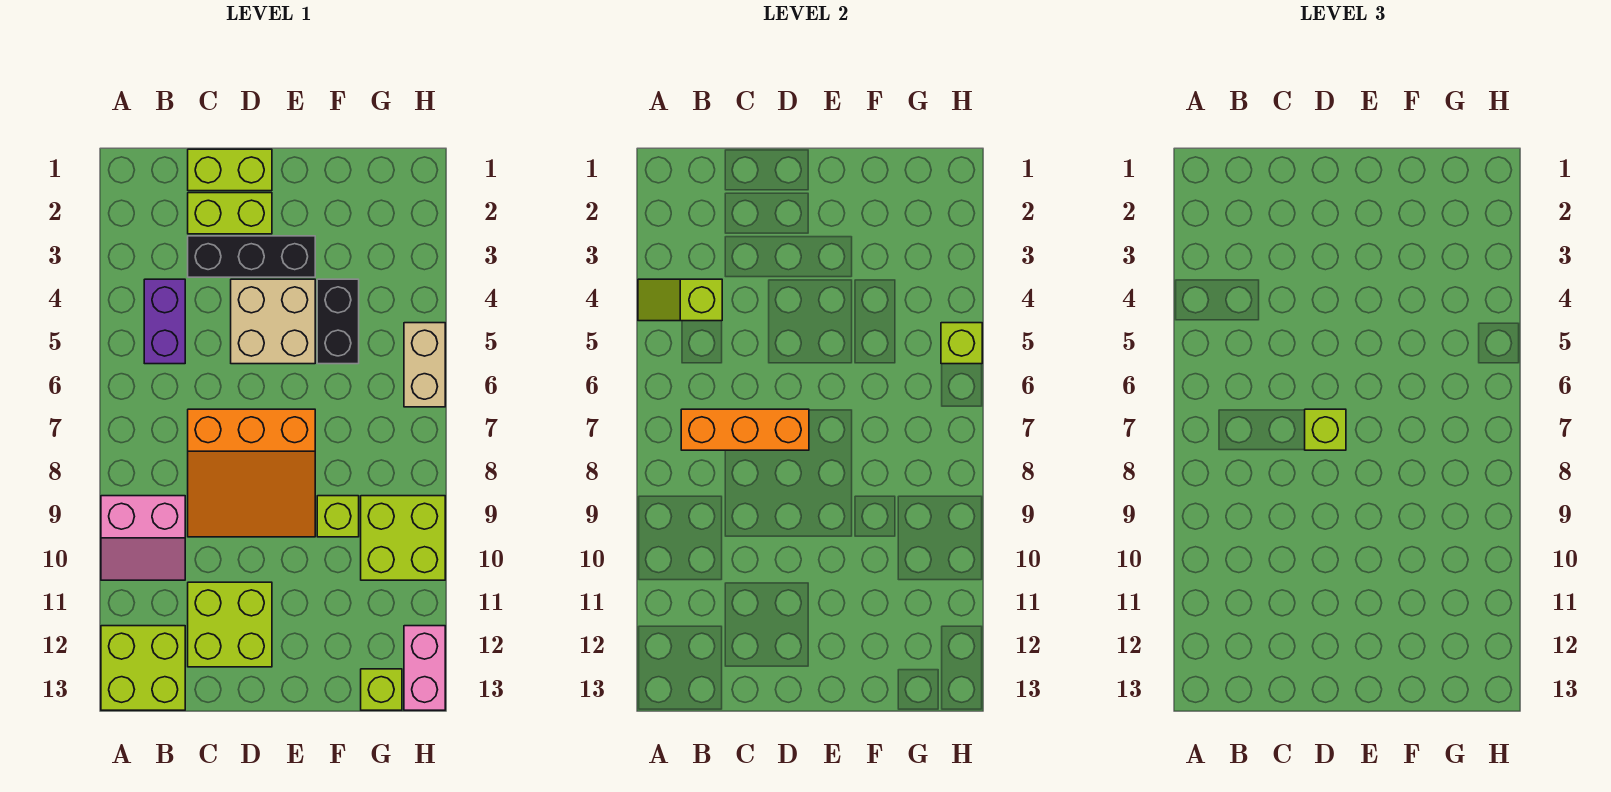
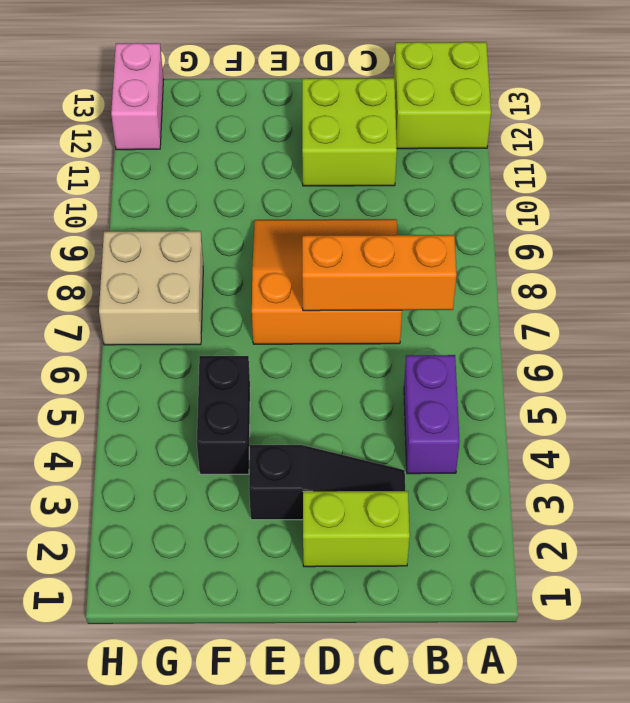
black slope C3:E3 level 1 top E -> black brick C3:E3 level 1
tan brick G7:H8 level 1 -> tan brick D4:E5 level 1
none -> pink slope A9:B10 level 1 top 9
none -> lime brick C1:D1 level 1
none -> lime brick F9 level 1

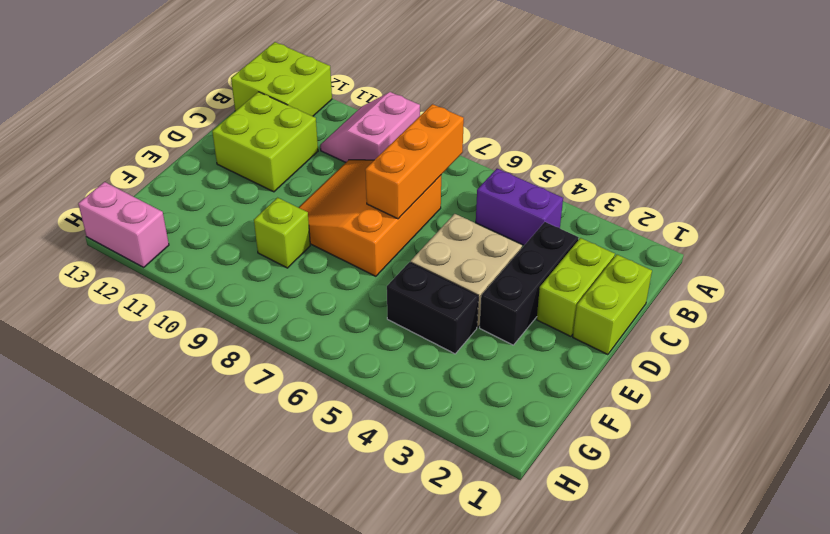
none -> lime brick G9:H10 level 1
none -> lime brick G13 level 1
none -> tan brick H5:H6 level 1

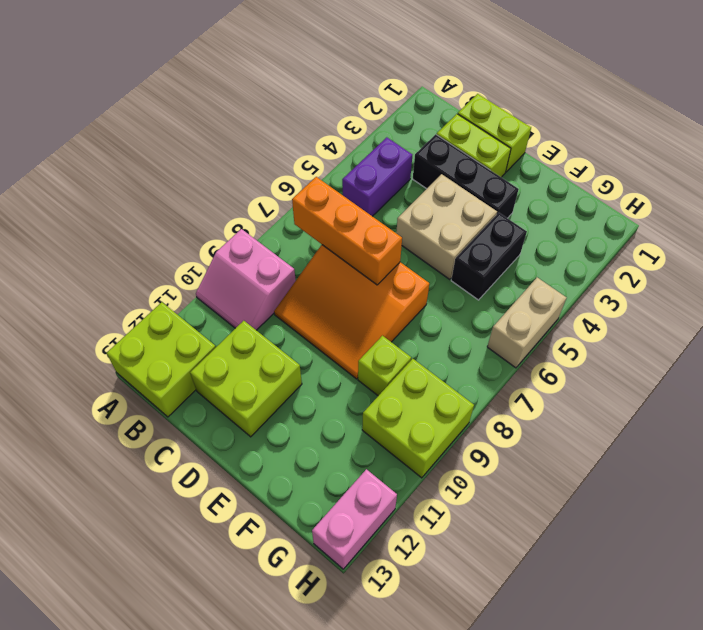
none -> lime brick G13 level 1
none -> lime slope A4:B4 level 2 top B
none -> lime brick H5 level 2

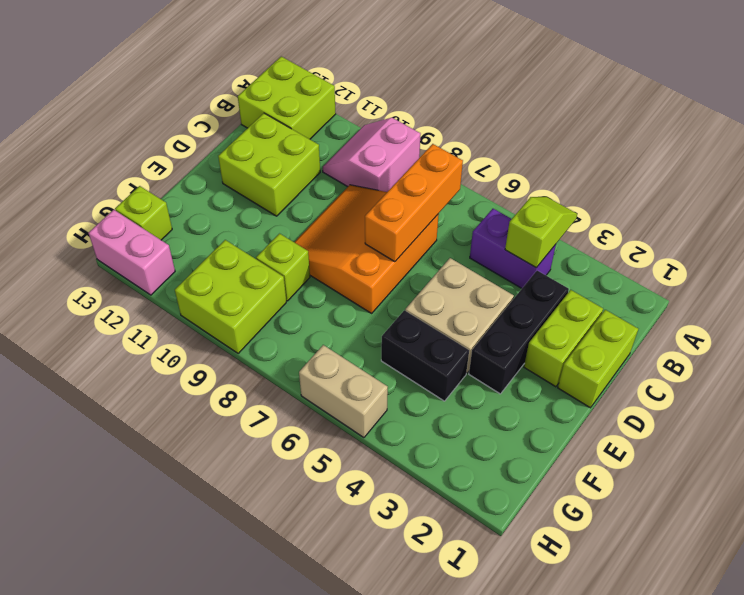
none -> lime brick H5 level 2
none -> lime brick D7 level 3

